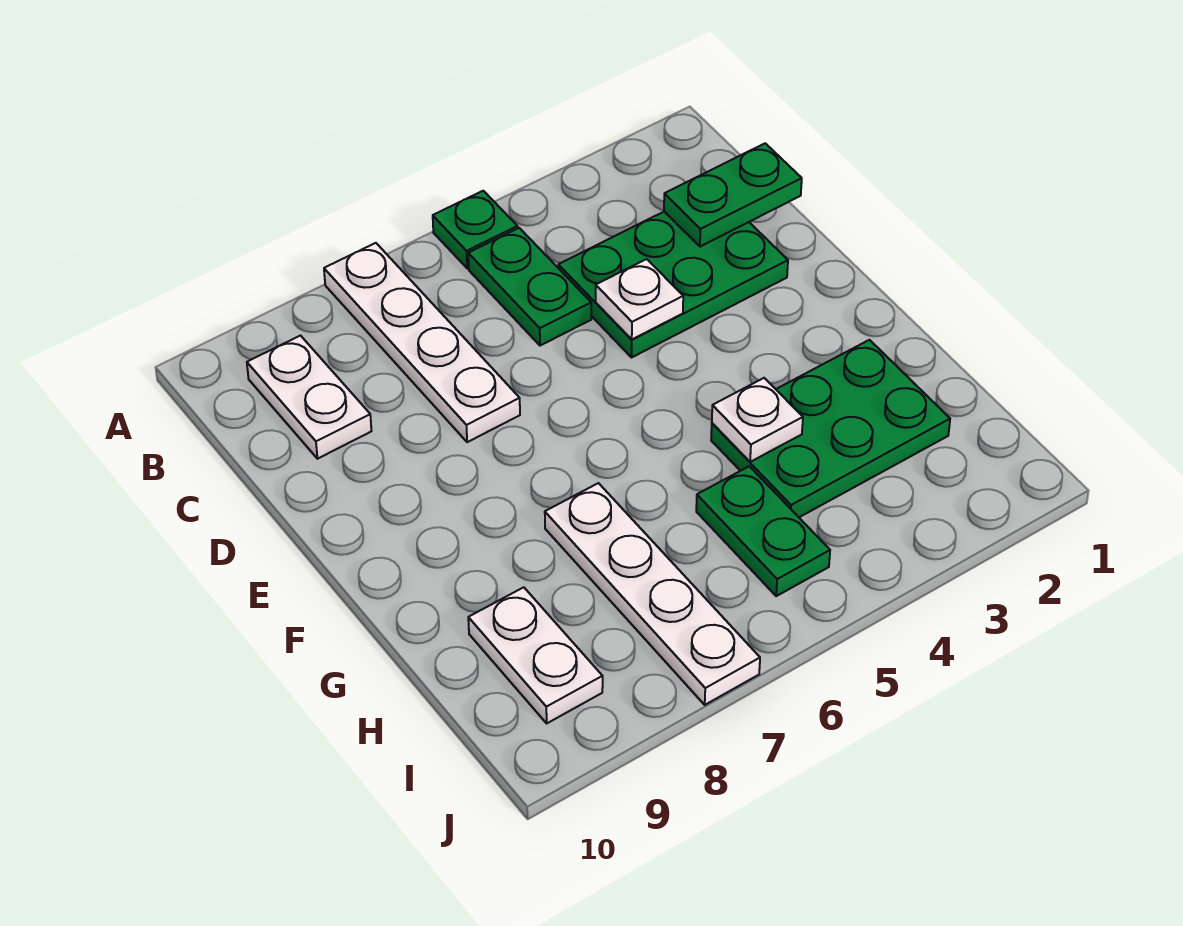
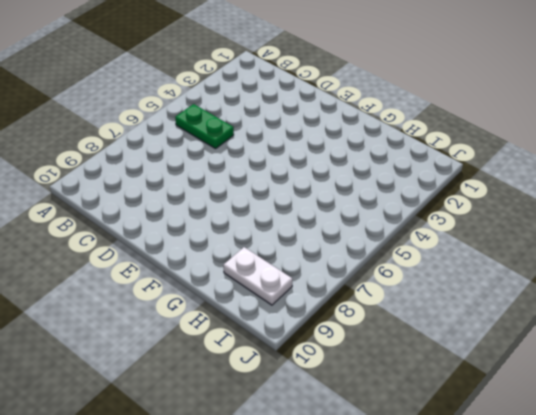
none -> green plate A5 level 1
none -> white plate A7:D7 level 1
none -> white plate B9:C9 level 1

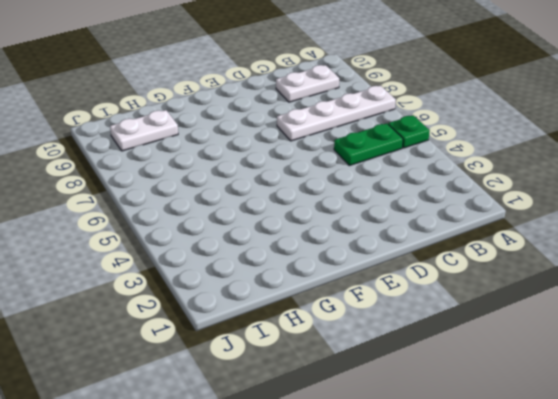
none -> green plate C2:D4 level 1
none -> green plate G2:H4 level 1
none -> white plate G7:J7 level 1

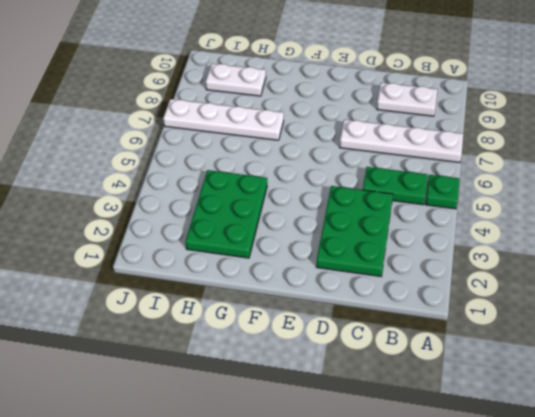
none -> green plate H5:I5 level 1
none -> green plate C1:C2 level 2
none -> white plate D4 level 2

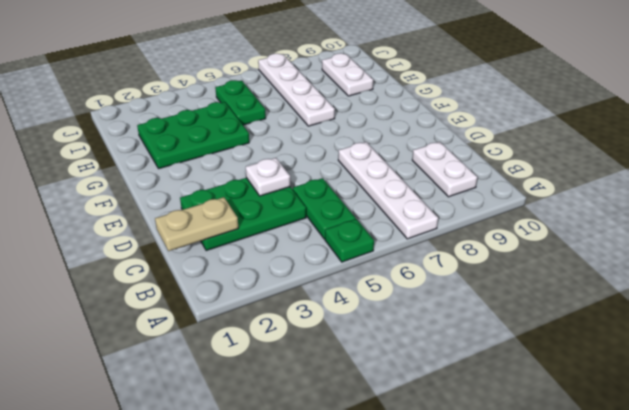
tan plate C1:C2 level 2 -> green plate C1:C2 level 2
none -> white plate G4 level 2

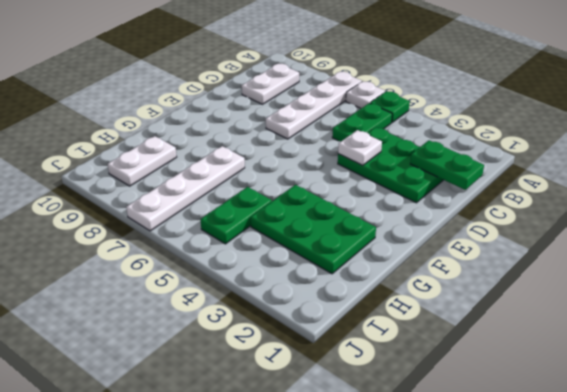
white plate A6 level 1 -> white plate G4 level 2

